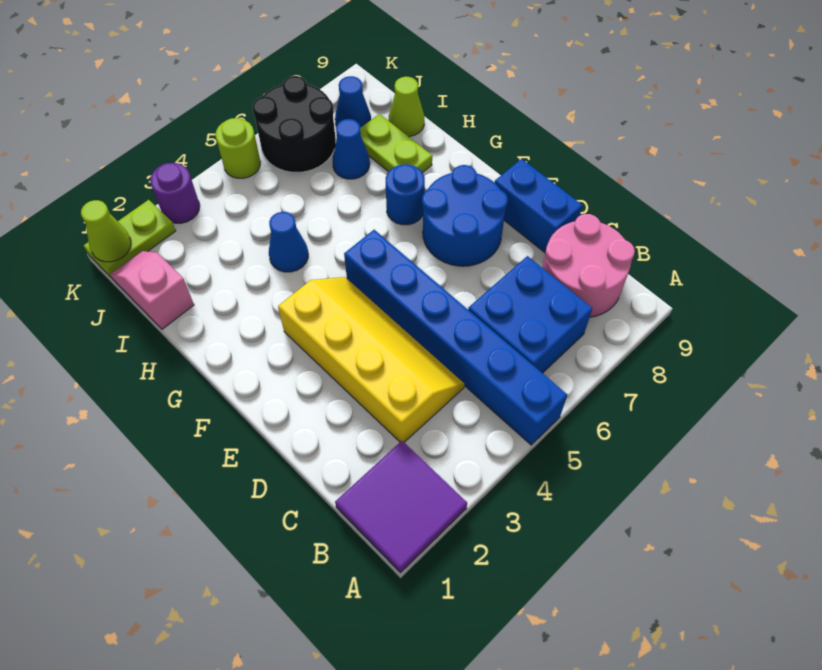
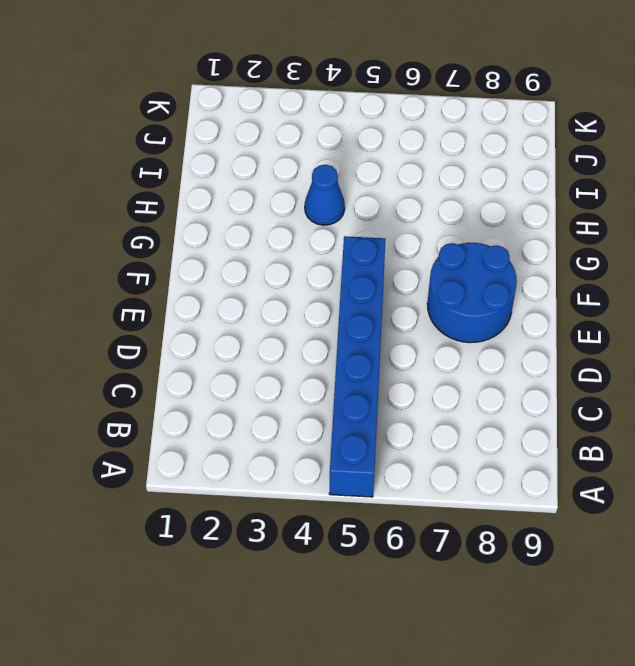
none -> purple tile A1:B2 level 1
none -> blue brick B6:C7 level 1
none -> pink round brick B8:C9 level 1

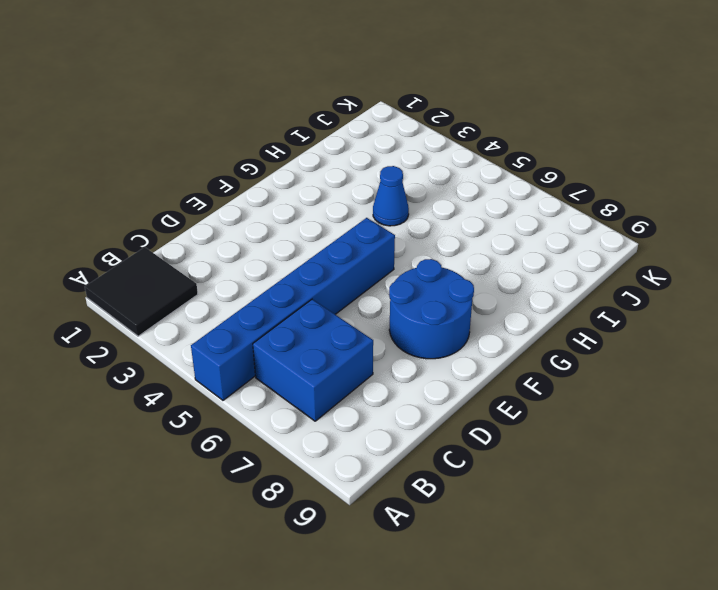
black tile A1:B2 level 1 -> purple tile A1:B2 level 1
none -> pink round brick B8:C9 level 1
none -> yellow slope C3:F4 level 1 top 3
none -> blue brick D9:E9 level 1

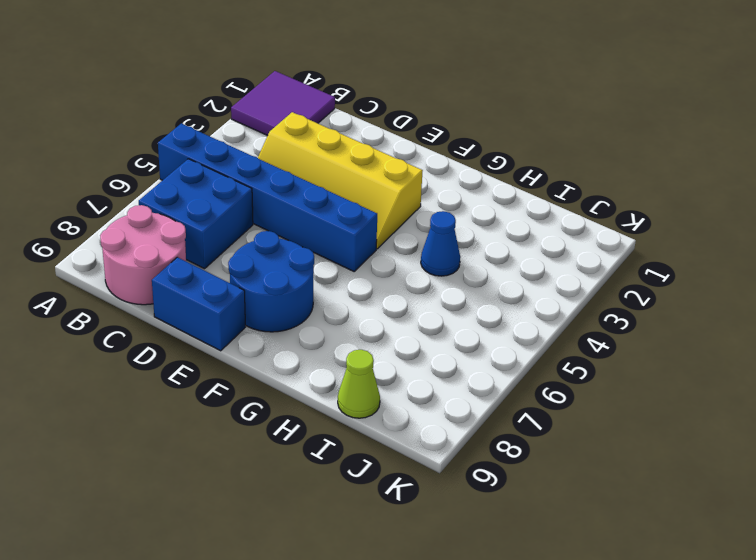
none -> blue round brick G7 level 1
none -> lime plate H8:I8 level 1
none -> pink slope I1:J1 level 1 top I

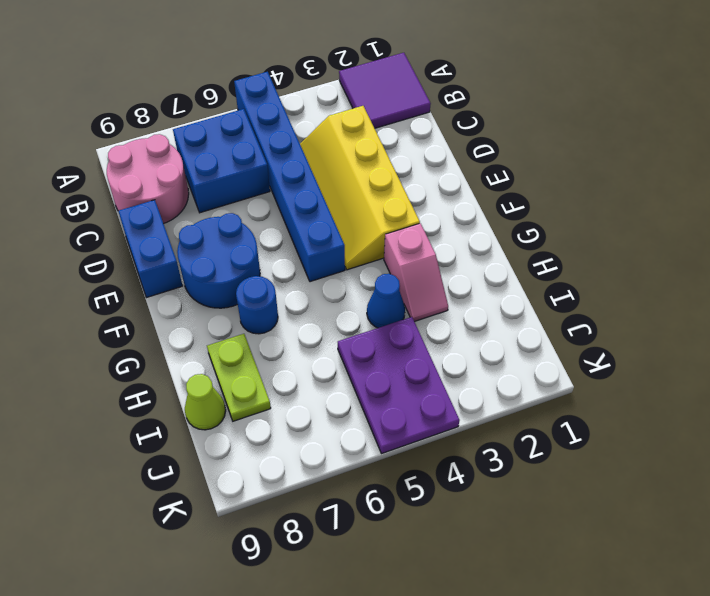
pink slope G3:H3 level 1 top G -> pink slope I1:J1 level 1 top I
purple plate I4:K5 level 1 -> lime round brick K5 level 1
none -> blue cone I7 level 1
none -> black round brick J6:K7 level 1
none -> blue cone J8 level 1

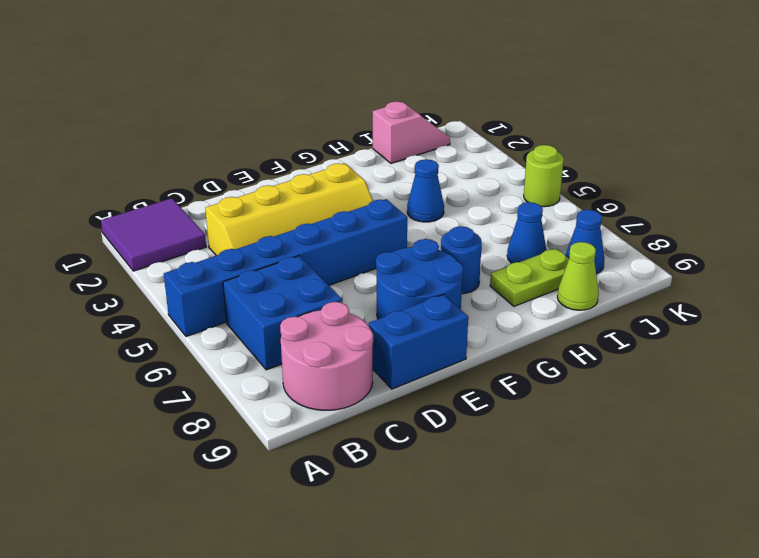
none -> black round brick J6:K7 level 1
none -> lime plate K1:K2 level 1
none -> purple round brick K3 level 1

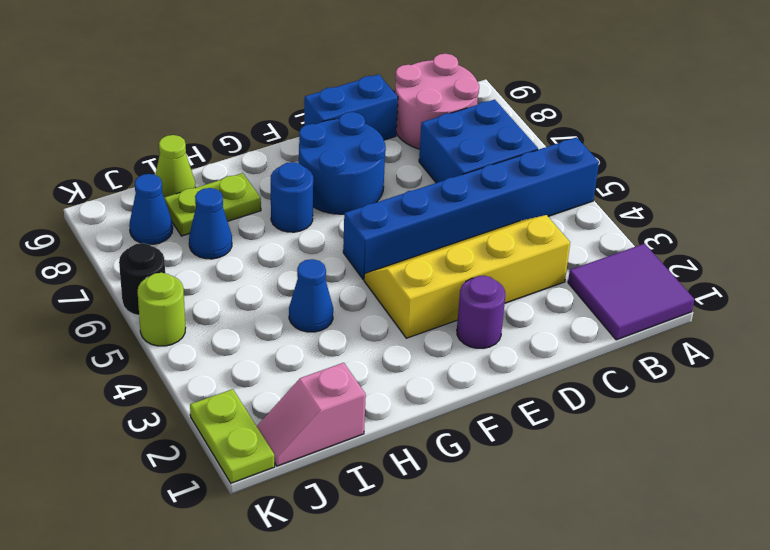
purple round brick E2 level 1 -> purple round brick K3 level 1
black round brick K6 level 1 -> black round brick J6:K7 level 1
none -> lime cone K1 level 2

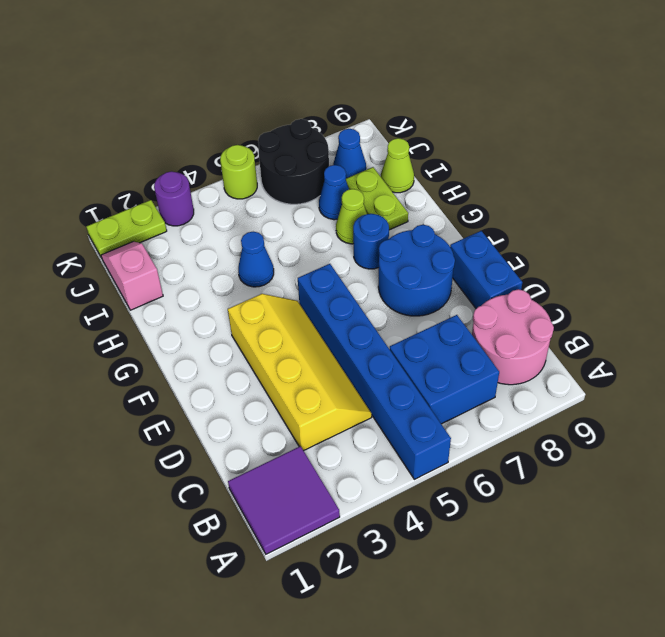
lime cone H7 level 1 -> lime cone K1 level 2

